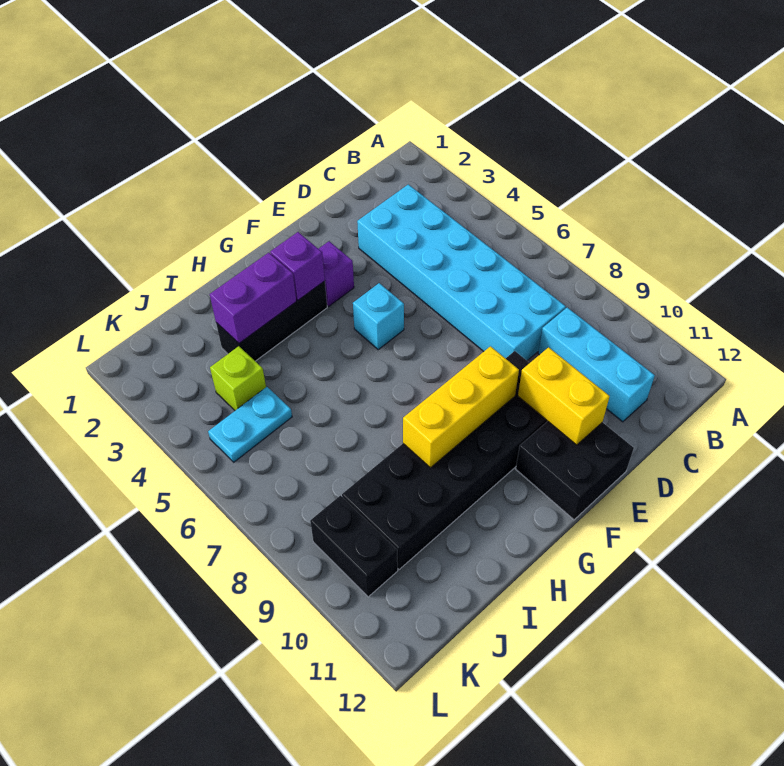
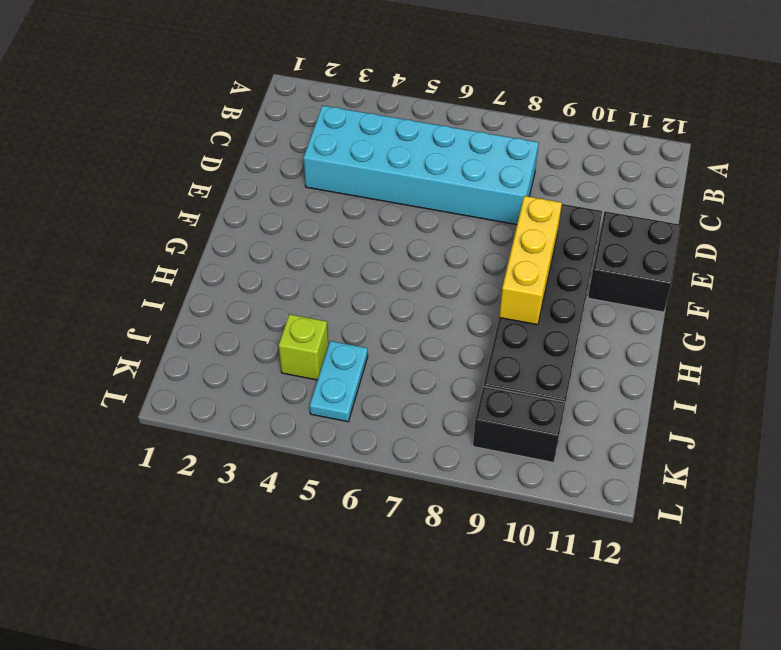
none -> cyan brick C9:C11 level 1
none -> purple brick F3 level 1
none -> cyan brick F5 level 1

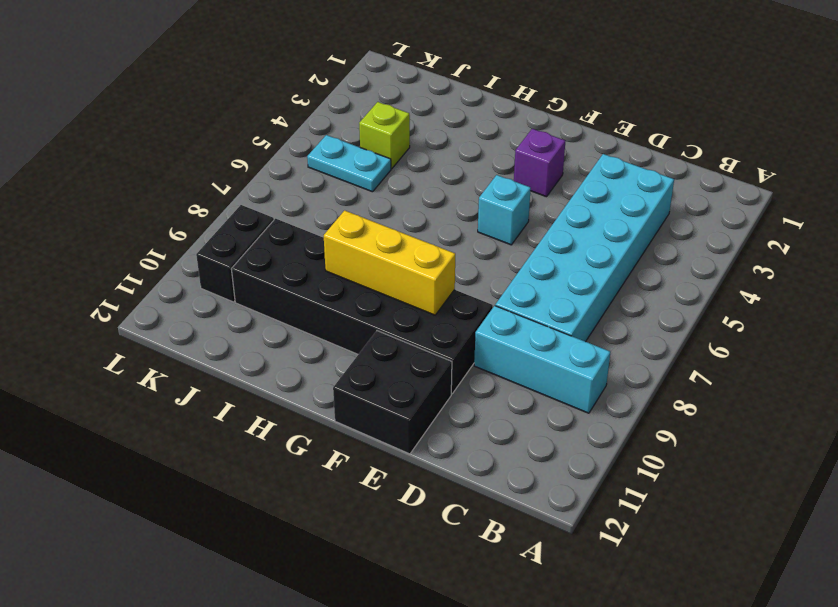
cyan brick B9:D9 level 1 -> cyan brick C9:C11 level 1
none -> black brick G3:I3 level 1
none -> yellow brick E10:E11 level 2
none -> purple brick G3 level 2

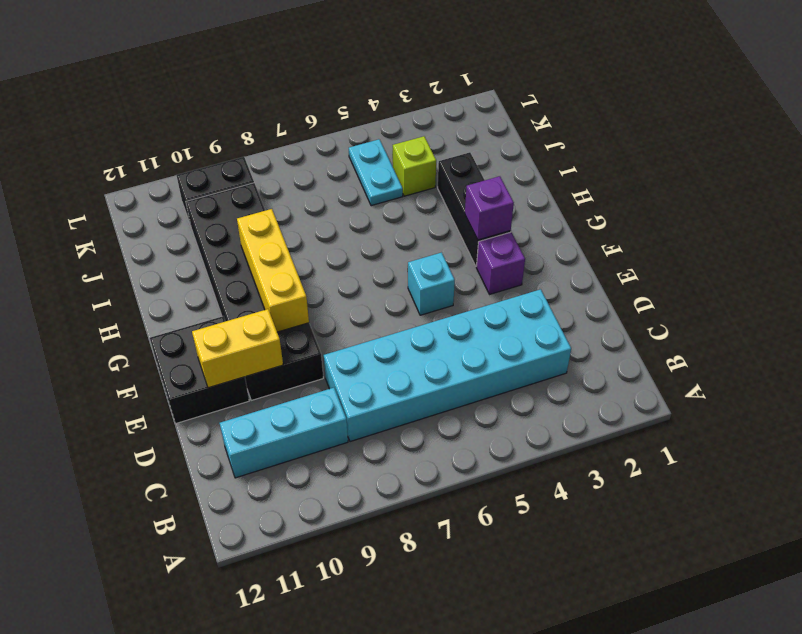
none -> purple brick H3:I3 level 2

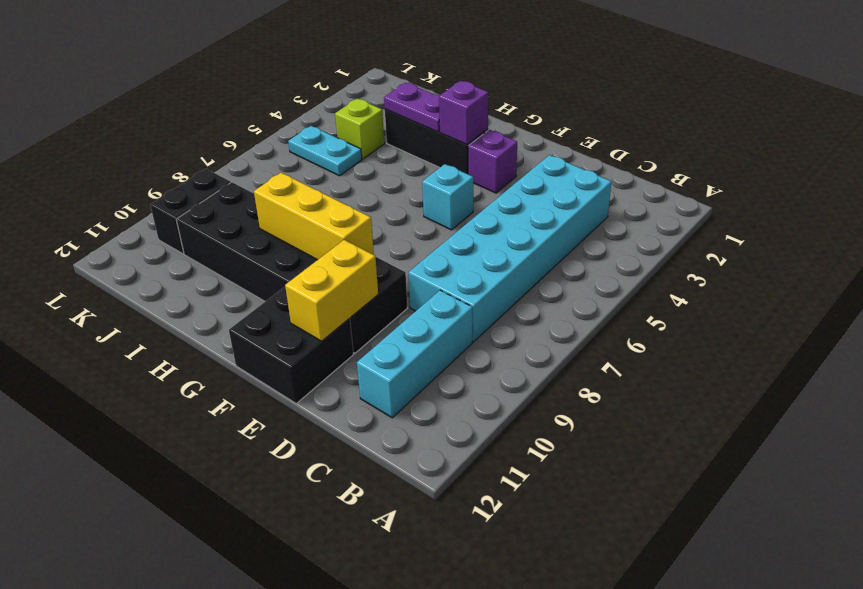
purple plate H3:I3 level 2 -> purple brick H3:I3 level 2

